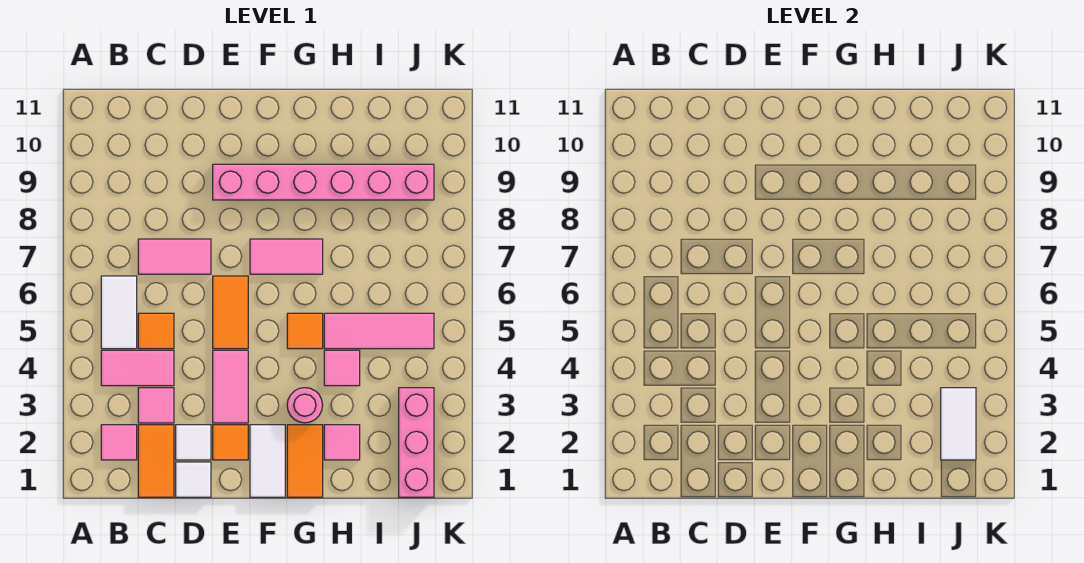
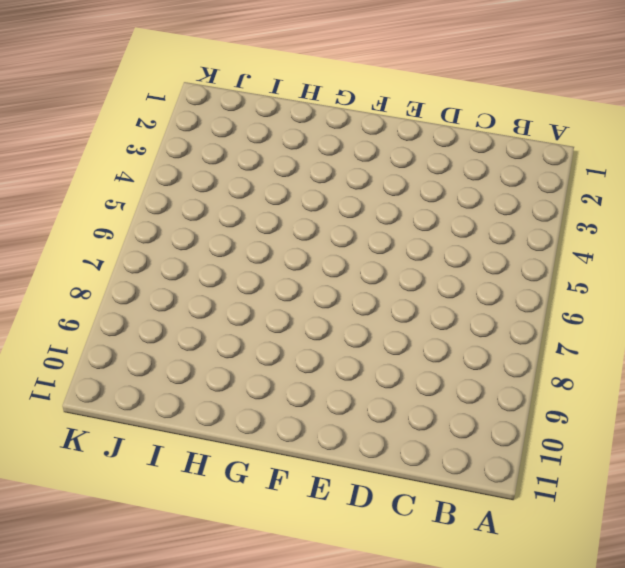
none -> pink tile B2 level 1
none -> pink tile B4:C4 level 1
none -> white tile B5:B6 level 1

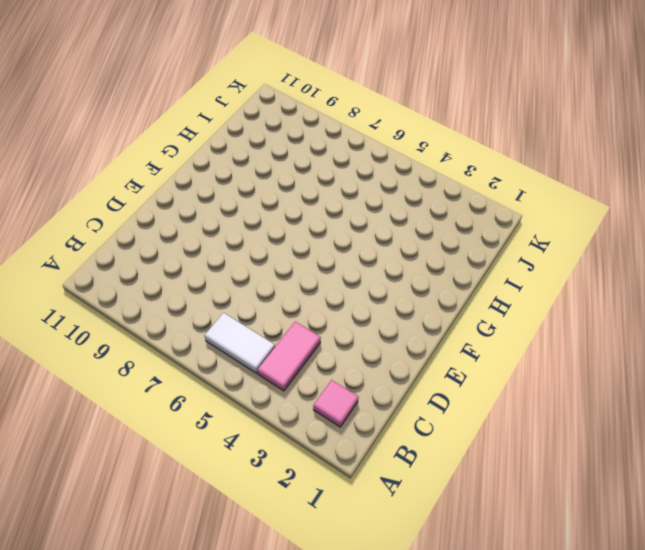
none -> orange tile C1:C2 level 1
none -> pink tile C3 level 1
none -> orange tile C5 level 1

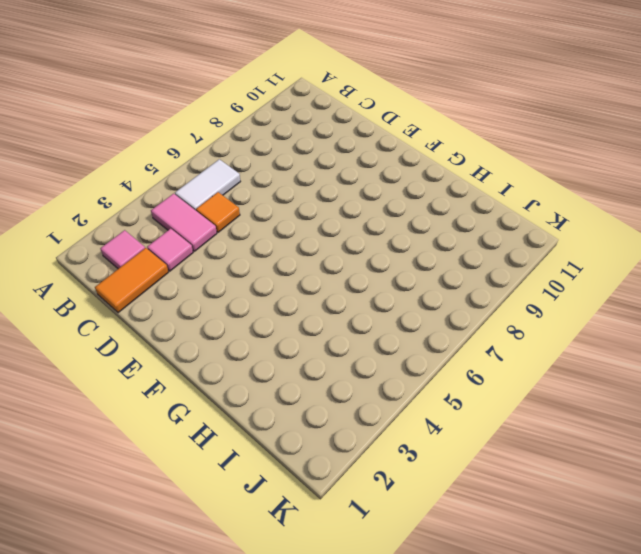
none -> pink tile C7:D7 level 1
none -> white tile D1 level 1
none -> white tile D2 level 1

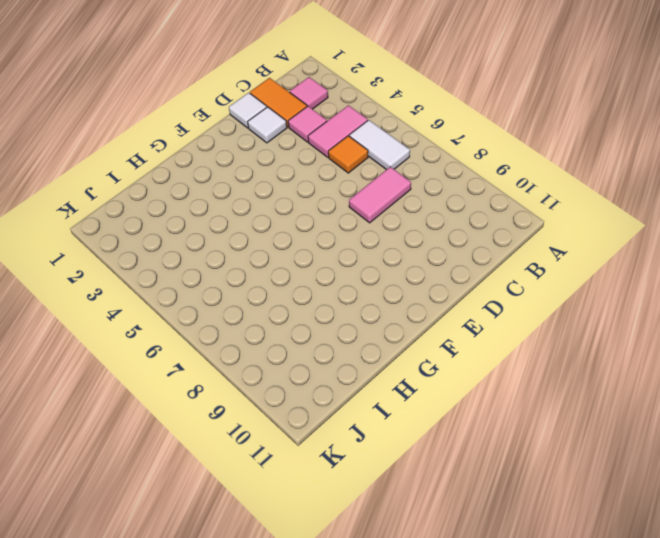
none -> orange tile E2 level 1
none -> pink tile E3:E4 level 1
none -> orange tile E5:E6 level 1

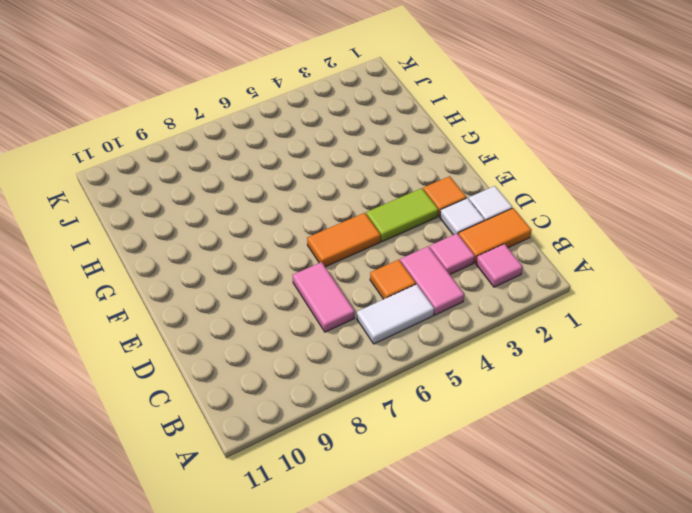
lime tile E3:E4 level 1 -> pink tile E3:E4 level 1
none -> pink brick E9:J9 level 1
none -> white tile F1:F2 level 1
none -> pink tile F7:G7 level 1

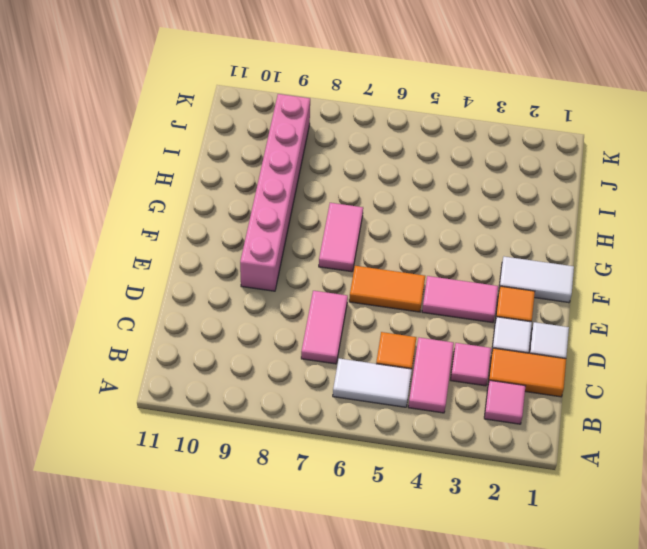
none -> orange tile G1:G2 level 1
none -> pink round brick G3 level 1
none -> orange tile G5 level 1

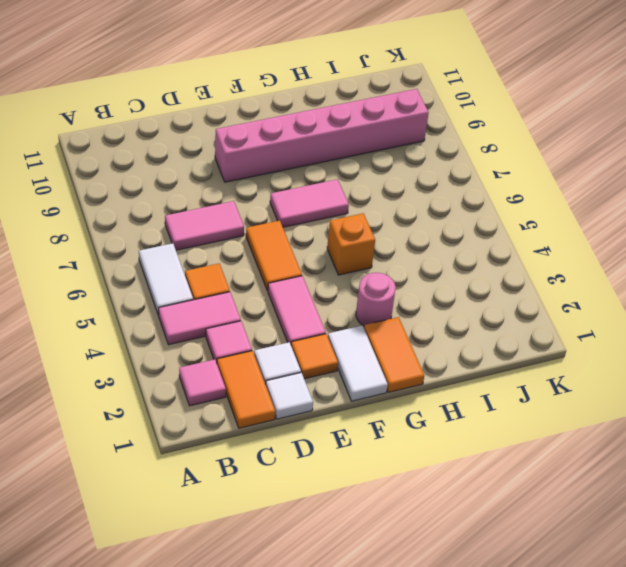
orange brick G5 level 1 -> orange tile G5 level 1
none -> pink tile H2 level 1
none -> pink tile H4 level 1
none -> pink tile H5:J5 level 1

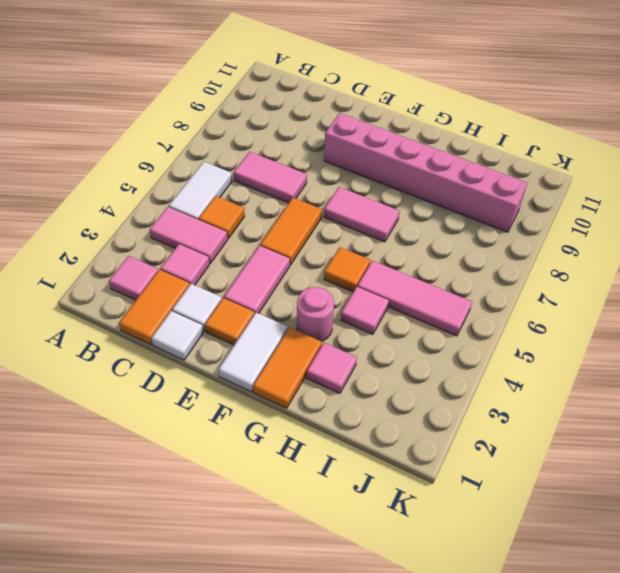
none -> pink brick J1:J3 level 1
none -> white tile J2:J3 level 2

